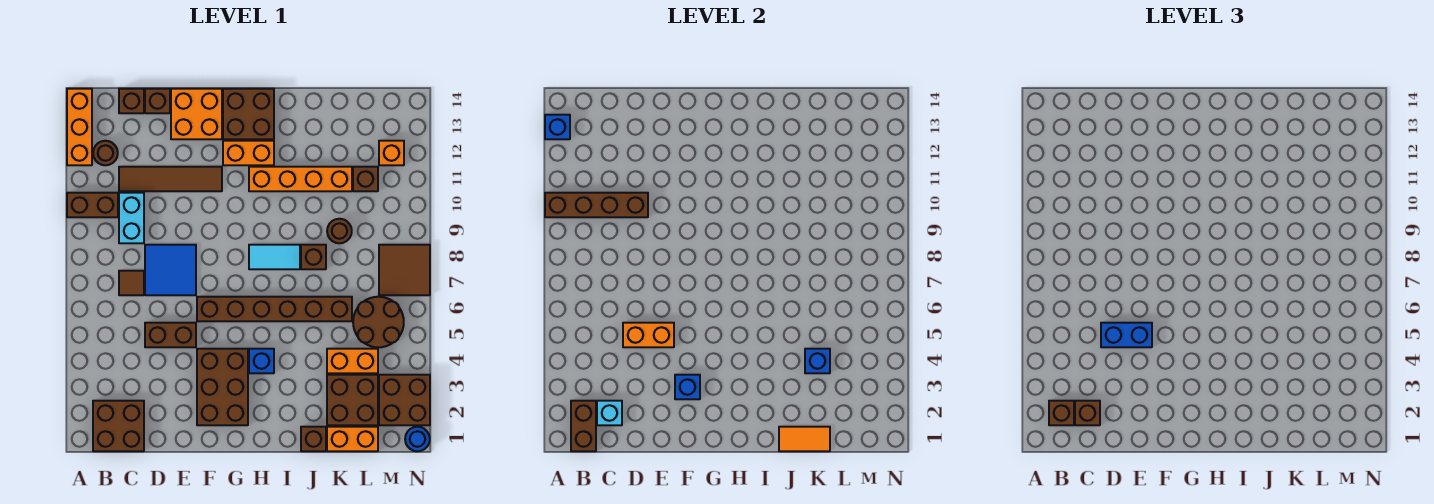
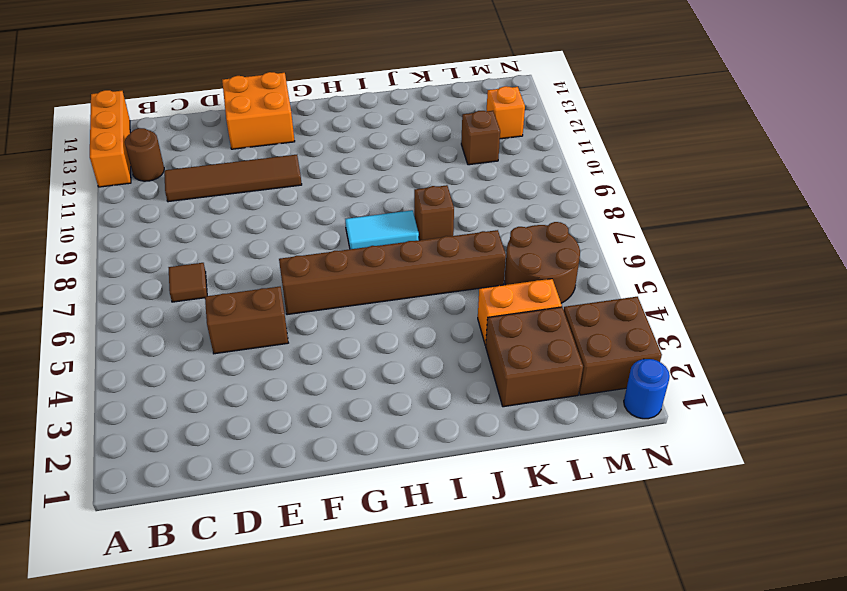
none -> brown brick A10:B10 level 1
none -> brown brick B1:C2 level 1
none -> cyan brick C9:C10 level 1
none -> brown brick C14 level 1

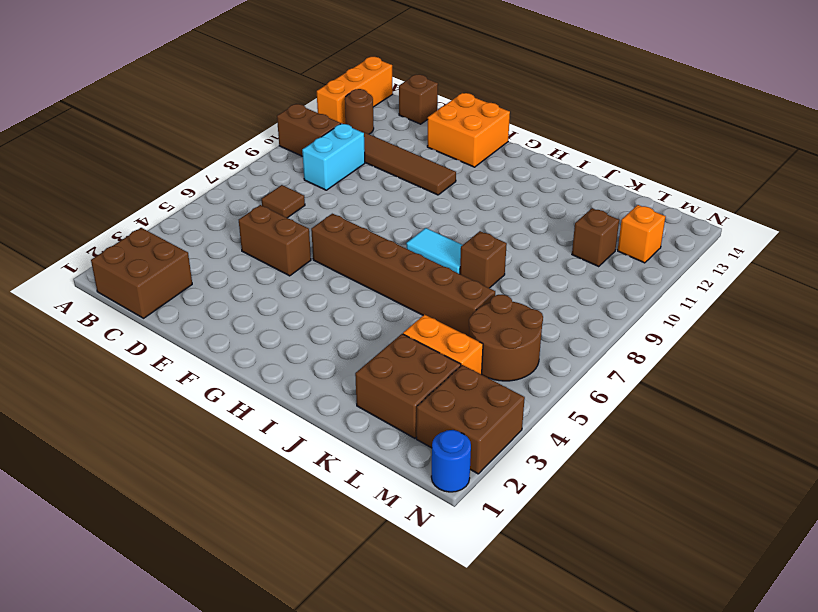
none -> blue tile D7:E8 level 1
none -> brown brick D14 level 1
none -> brown brick F2:G4 level 1
none -> orange brick G12:H12 level 1

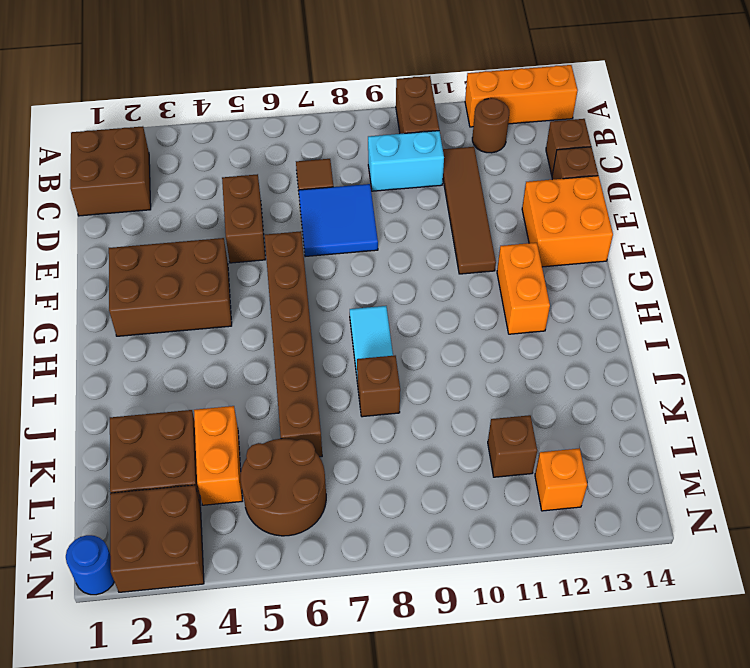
none -> brown brick G13:H14 level 1
none -> blue brick H4 level 1
none -> orange brick H11:K11 level 1
none -> brown brick J1 level 1

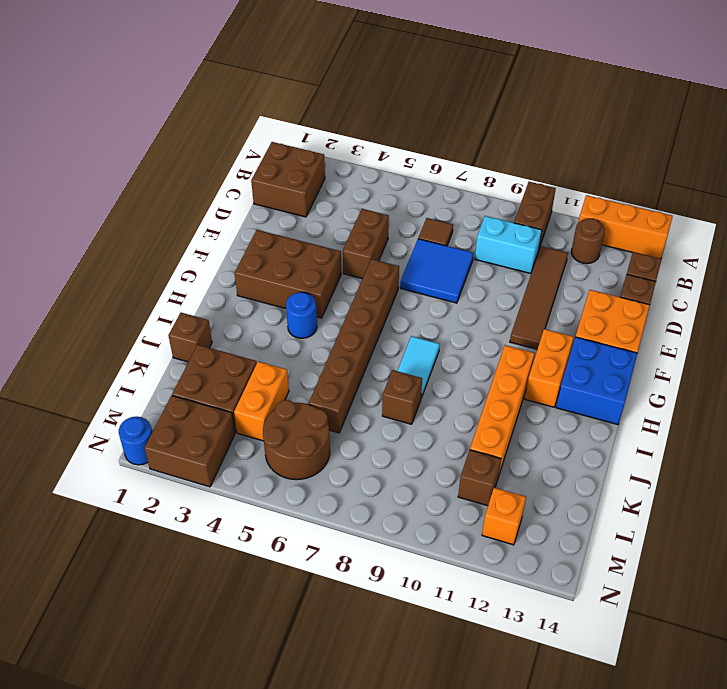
blue brick G13:H14 level 1 -> brown brick G13:H14 level 1
blue round brick H4 level 1 -> blue brick H4 level 1
none -> orange brick K1:L1 level 1
none -> brown round brick K9 level 1
none -> brown tile M7:N8 level 1
none -> brown brick A10:D10 level 2

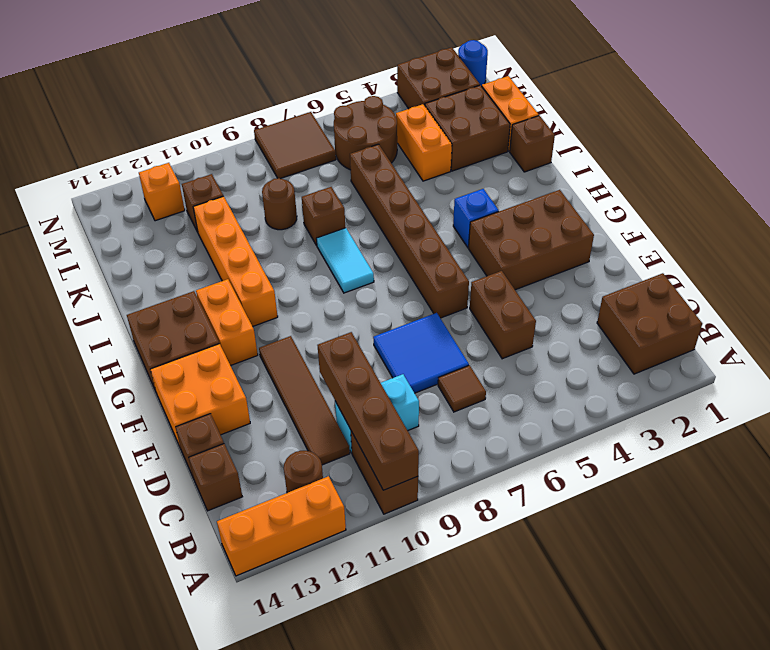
none -> blue brick A13 level 2
none -> brown brick B1:B2 level 2
none -> cyan brick C2 level 2
none -> orange brick D5:E5 level 2

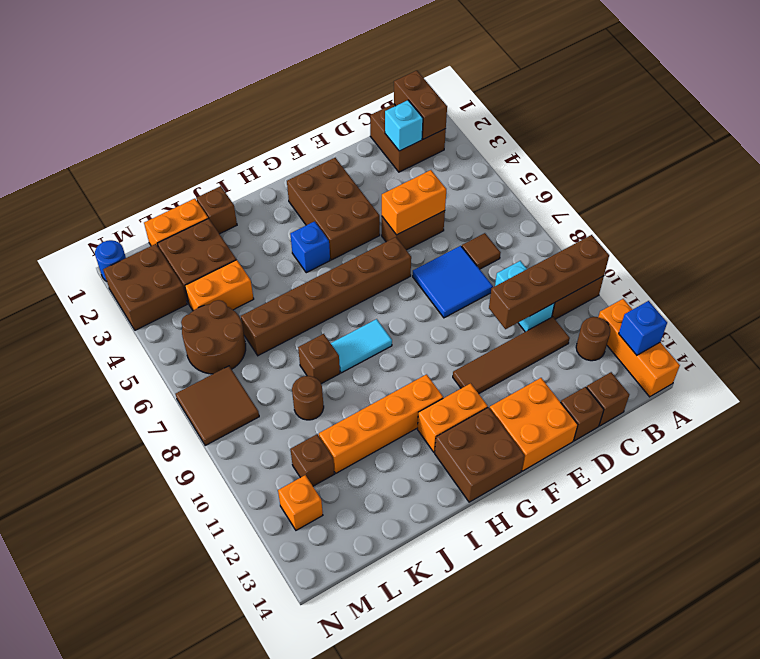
none -> blue brick F3 level 2
none -> orange tile J1:K1 level 2
none -> blue brick K4 level 2
none -> brown brick B2 level 3

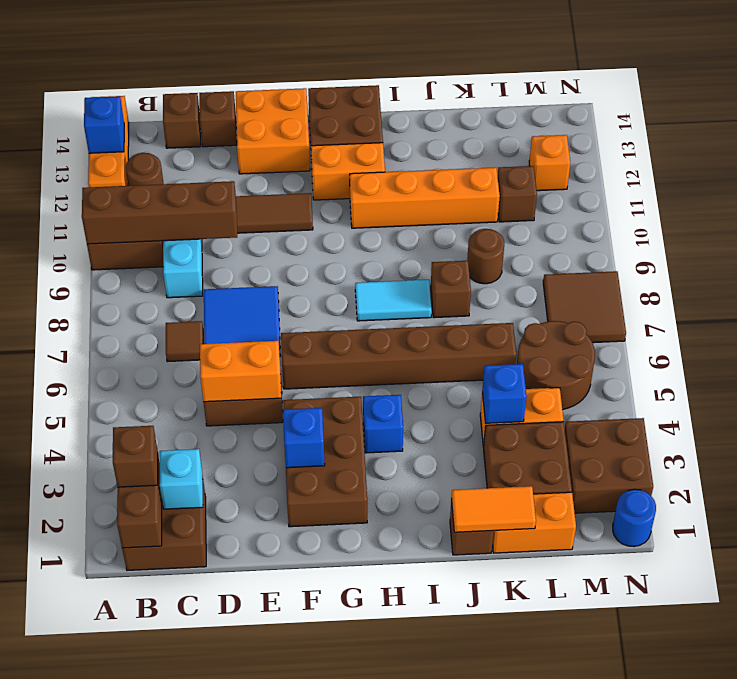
none -> brown brick C2 level 3
none -> blue brick D5:E5 level 3

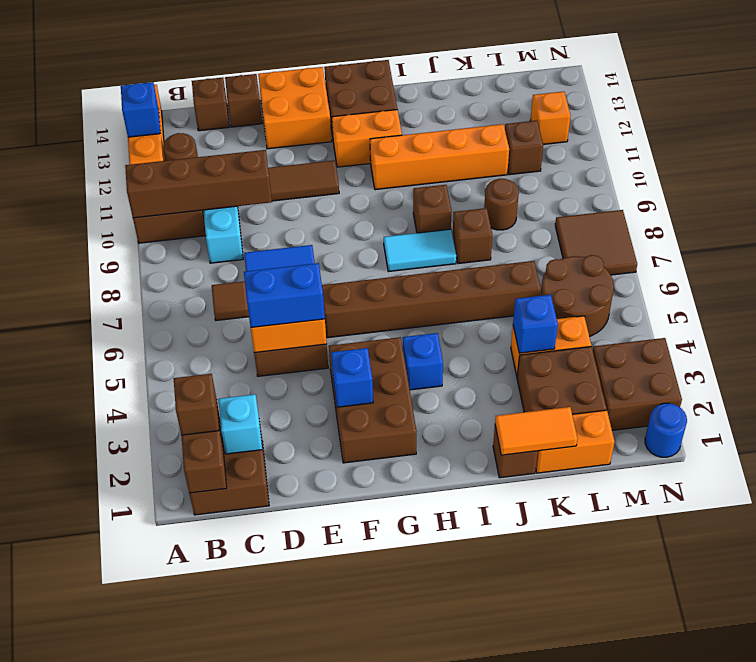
brown brick I9 level 1 -> brown brick C2 level 3

